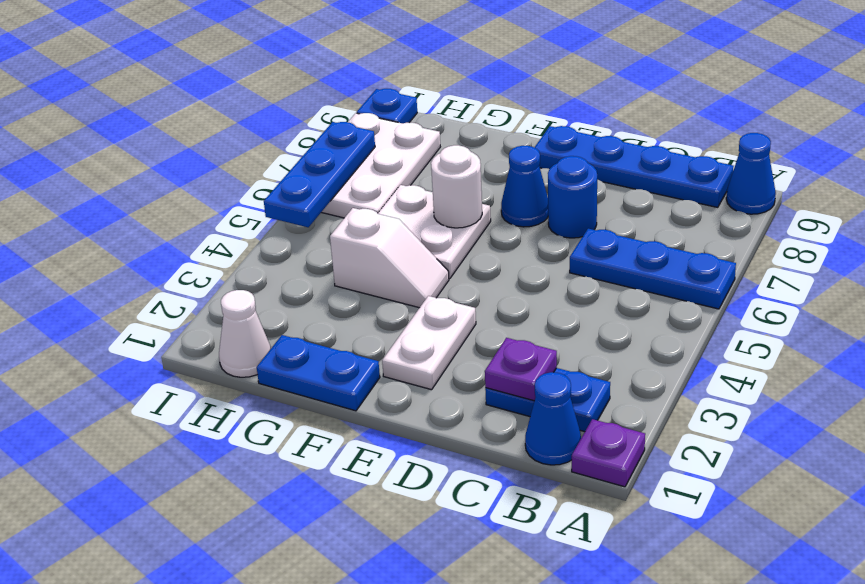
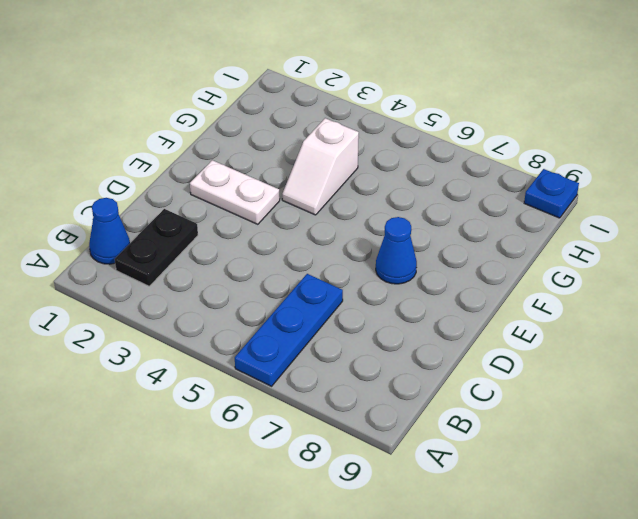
black plate B2:C2 level 1 -> blue plate B2:C2 level 1
none -> purple plate A1 level 1
none -> blue cone A9 level 1
none -> blue plate B9:E9 level 1

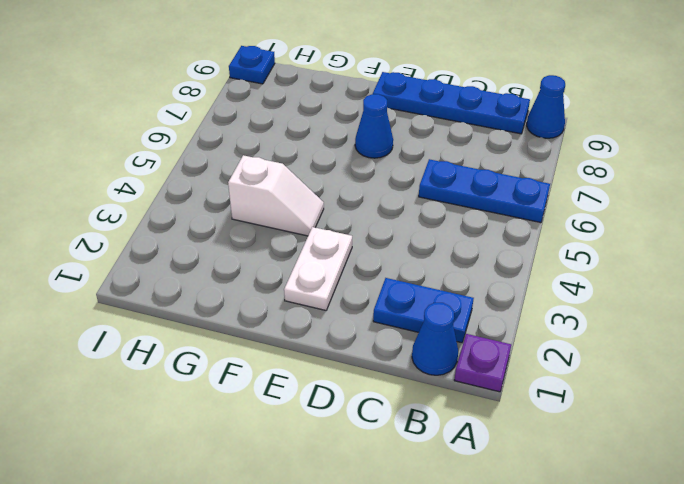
none -> blue round brick D7 level 1
none -> blue plate F1:G1 level 1
none -> white plate F5:G6 level 1

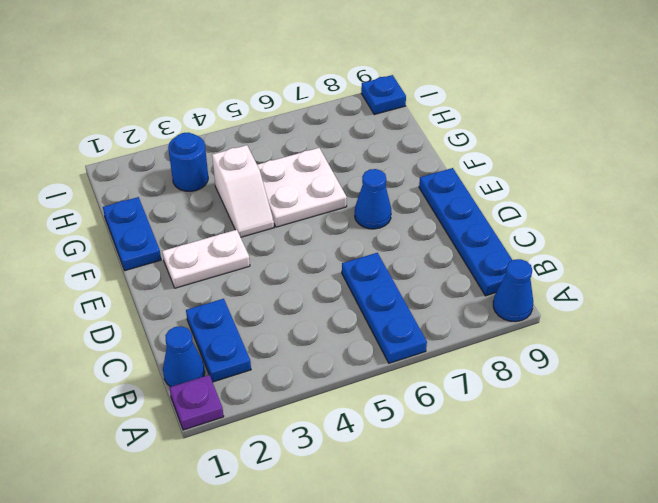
blue round brick H3 level 1 -> blue round brick D7 level 1
none -> white cone H1 level 1
none -> white plate H6:I8 level 1
none -> purple plate C2 level 2

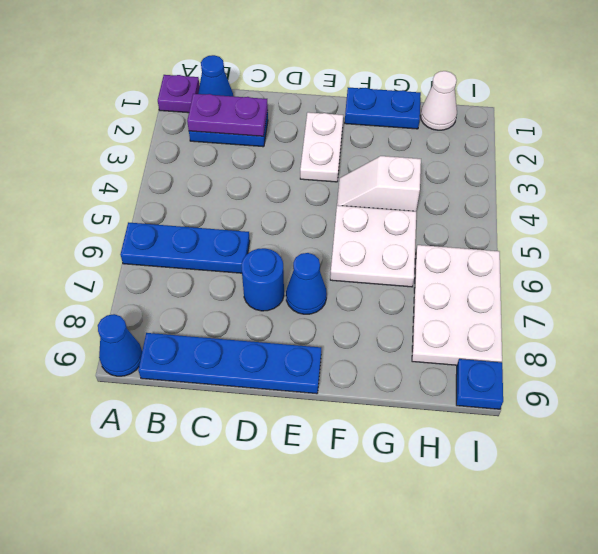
purple plate B2:C2 level 2 -> purple plate C2 level 2
none -> white round brick F6 level 2
none -> blue plate I5:I7 level 2

